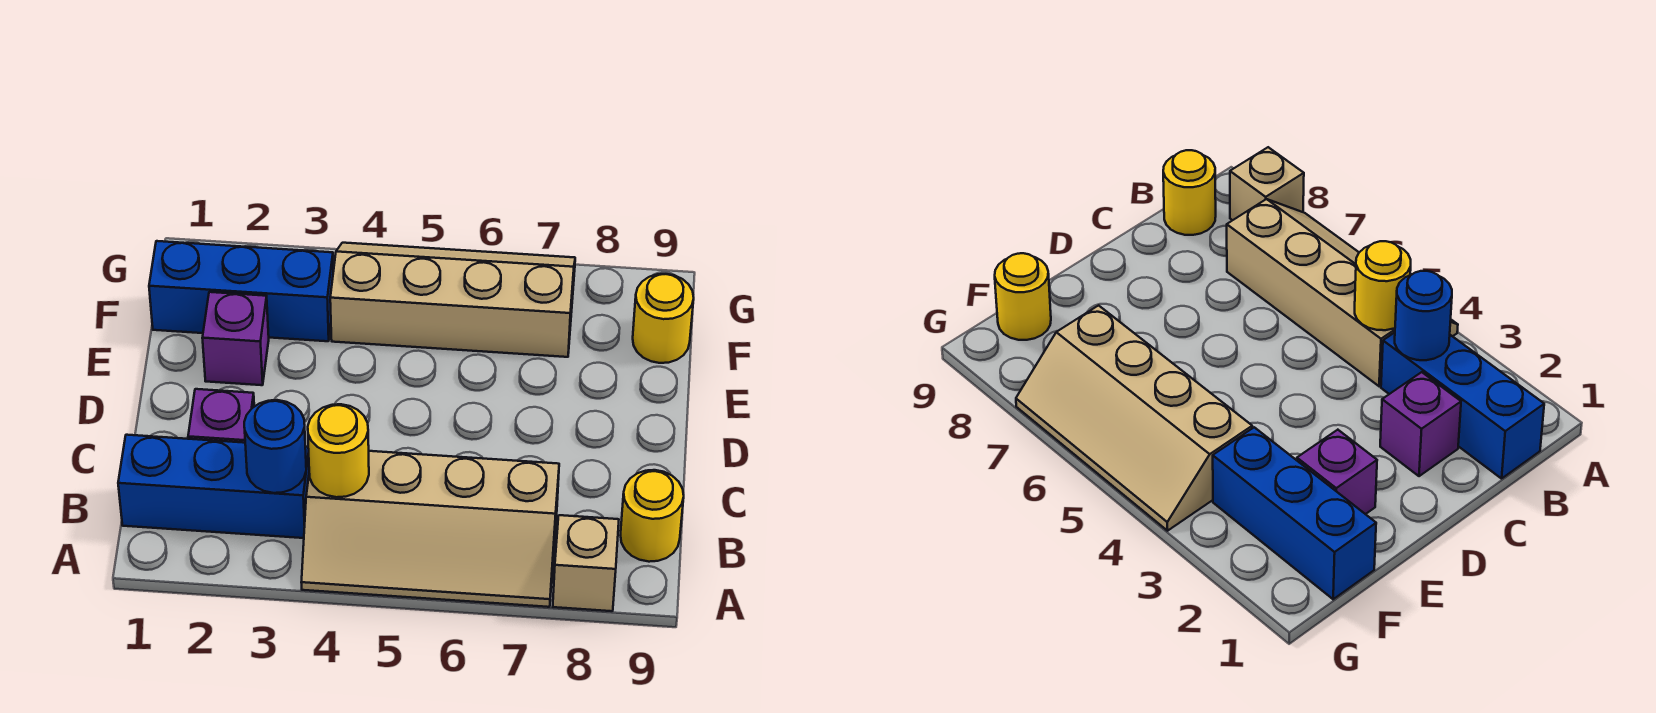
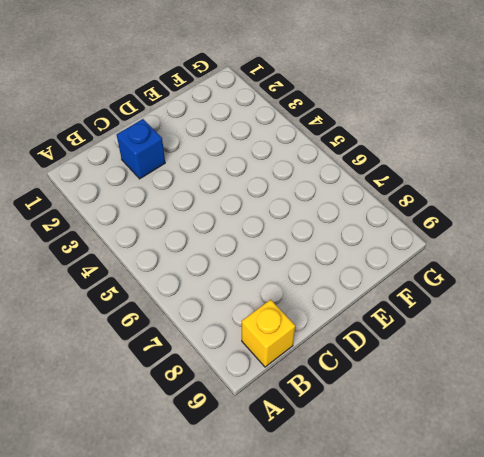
yellow brick B9 level 1 -> yellow round brick B9 level 1
blue brick C2 level 1 -> purple brick C2 level 1
none -> tan slope A4:B7 level 1 top B
none -> tan brick A8 level 1

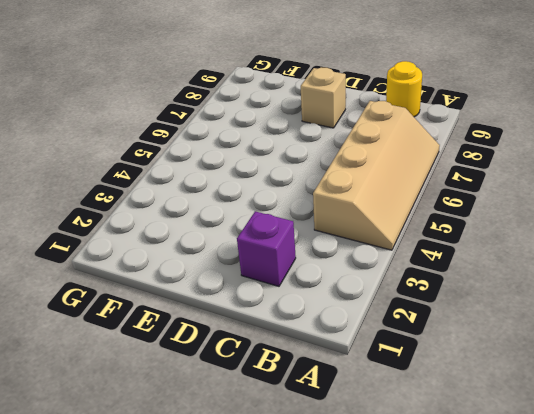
tan brick D8 level 1 -> tan brick A8 level 1
none -> blue brick B1:B3 level 1
none -> purple brick E2 level 1

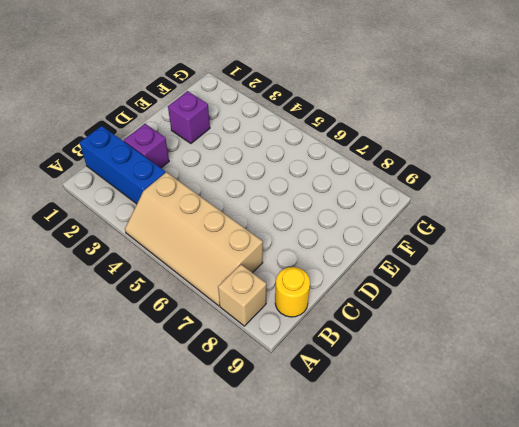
none -> blue brick F1:F3 level 1
none -> tan slope F4:G7 level 1 top F

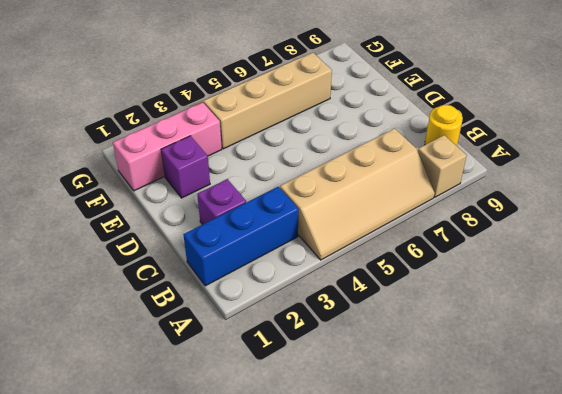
pink brick F1:F3 level 1 -> blue brick F1:F3 level 1
none -> yellow round brick F9 level 1
none -> blue round brick B3 level 2

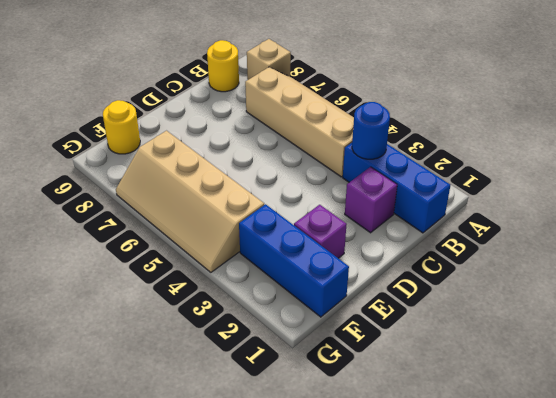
none -> yellow round brick B4 level 2

